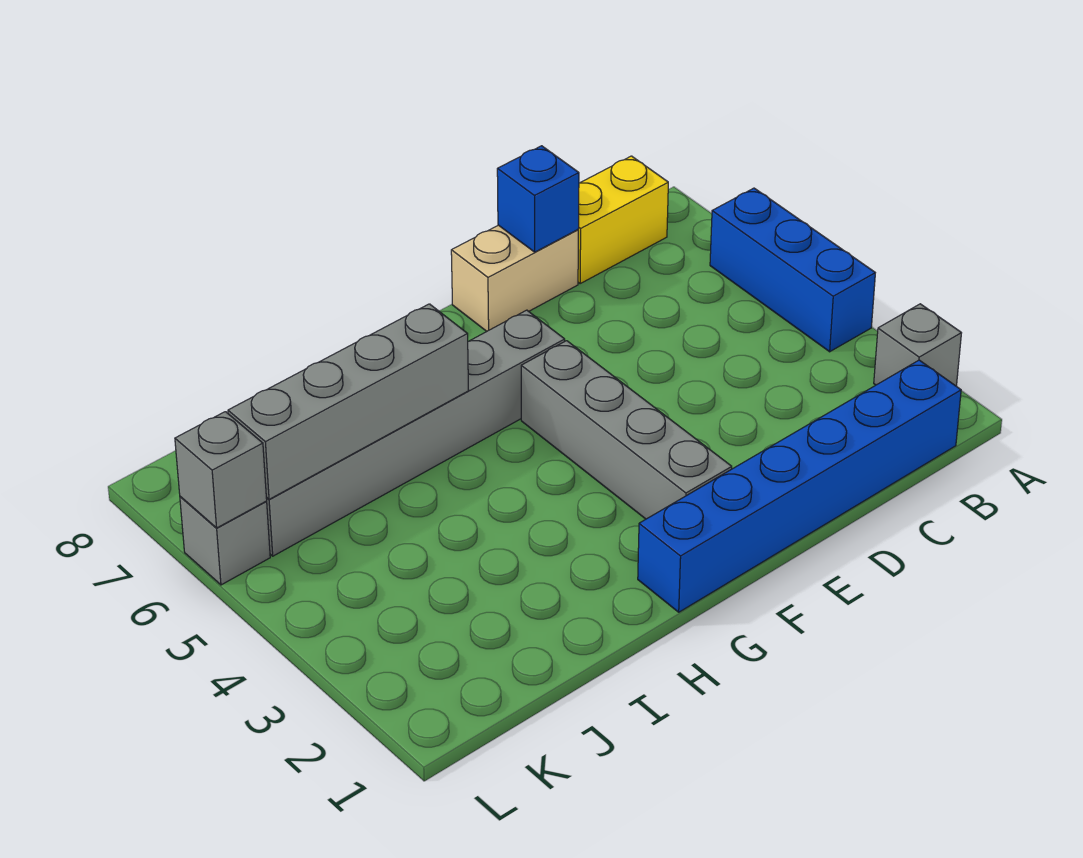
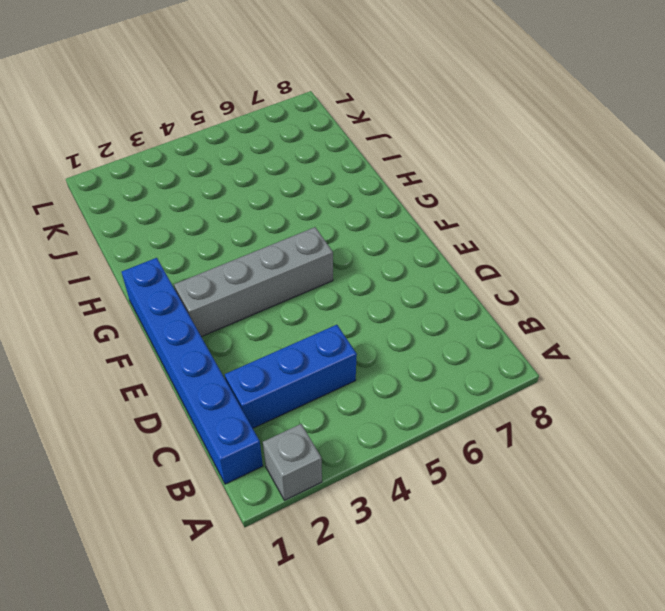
blue brick C2:C4 level 1 -> blue brick A4:A6 level 1
none -> yellow brick B8:C8 level 1
none -> tan brick D8:E8 level 1

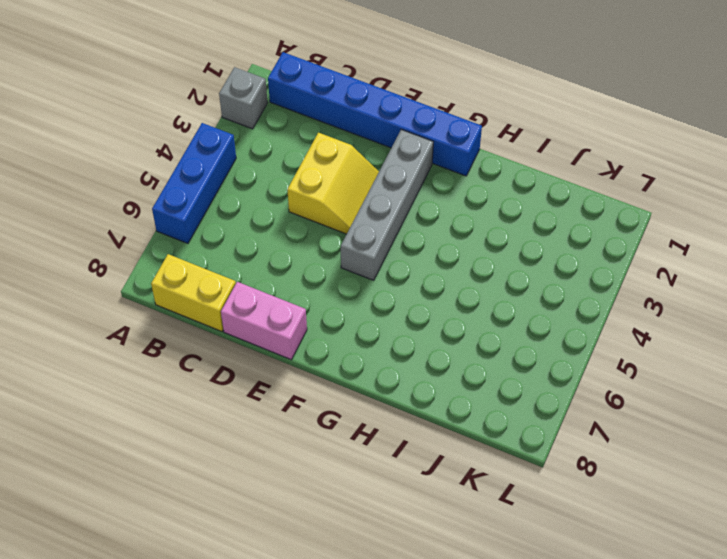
yellow slope D3:E4 level 1 top D -> none
pink brick D8:E8 level 1 -> tan brick D8:E8 level 1
none -> grey brick F6:K6 level 1
none -> grey brick L6 level 1

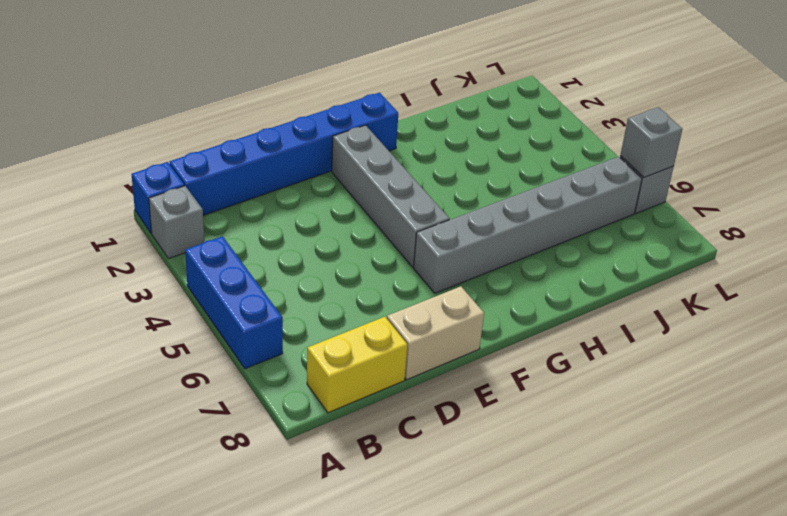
blue brick A1 level 1 -> blue brick D8 level 2
none -> grey brick H6:K6 level 2

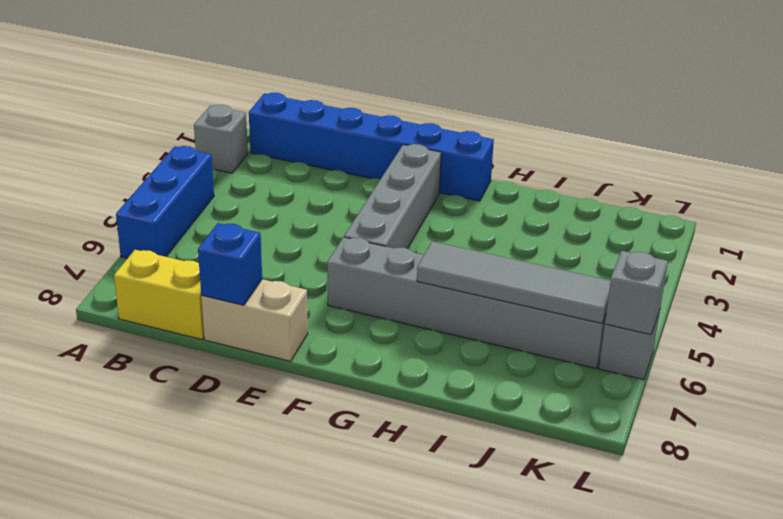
grey tile H6:K6 level 2 -> grey brick H6:K6 level 2

